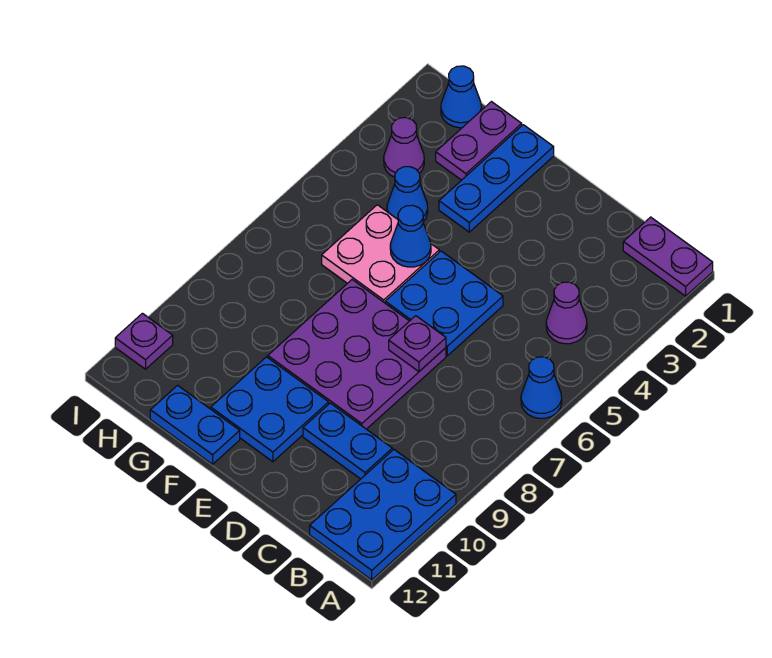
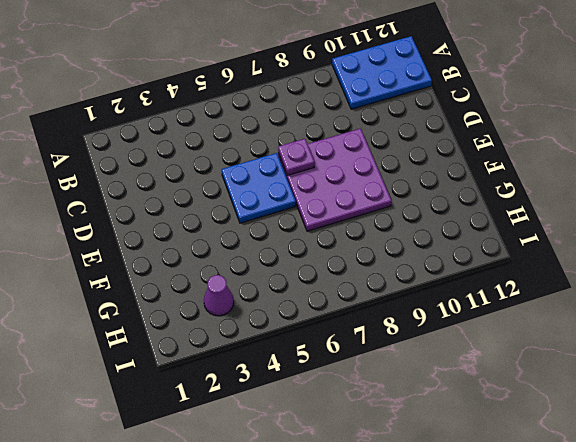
none -> purple plate A1:B1 level 1
none -> blue cone A6 level 1
none -> purple cone B4 level 1

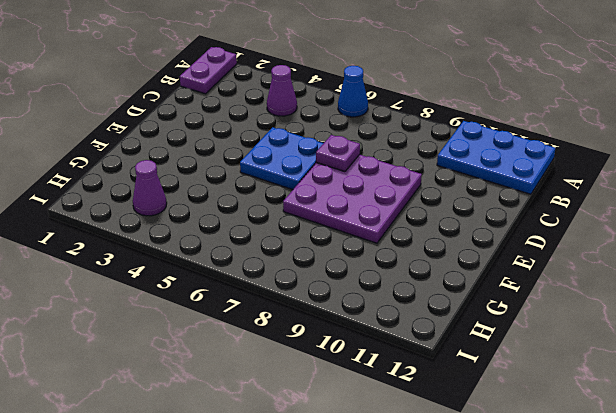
none -> blue plate C10:D10 level 1
none -> blue plate E10:F11 level 1
none -> blue plate F1:F3 level 1

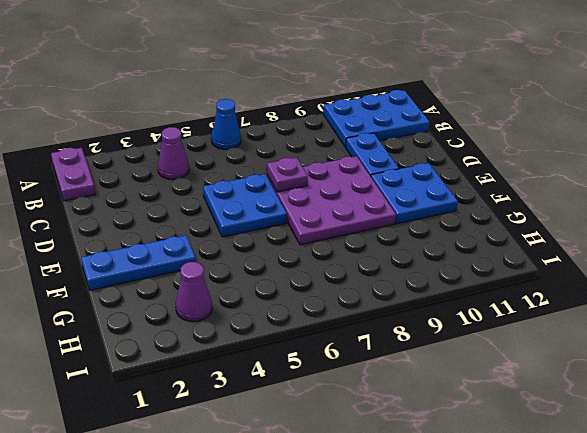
none -> pink plate F5:G6 level 1
none -> blue plate F12:G12 level 1
none -> purple plate G1:G2 level 1

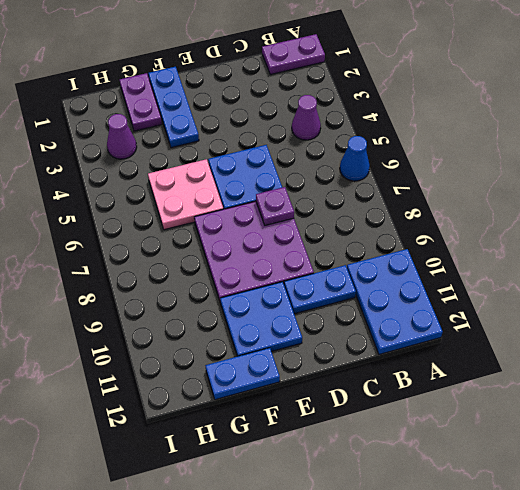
none -> blue cone G4 level 1
none -> blue cone H1 level 1
none -> purple plate I11 level 1

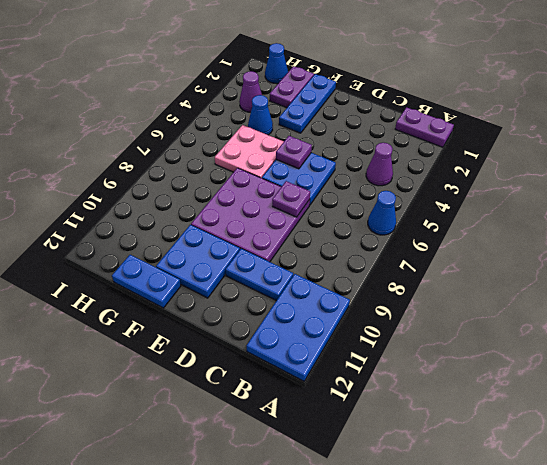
purple plate E5 level 2 -> purple plate I11 level 1
none -> blue cone F5 level 2

